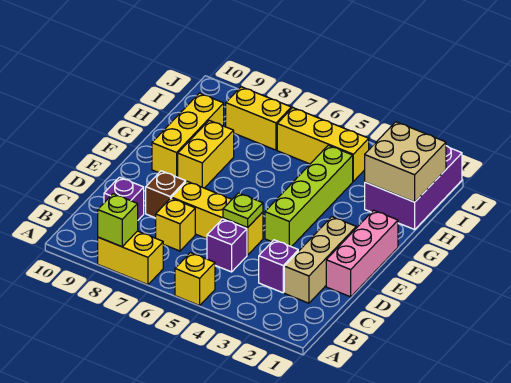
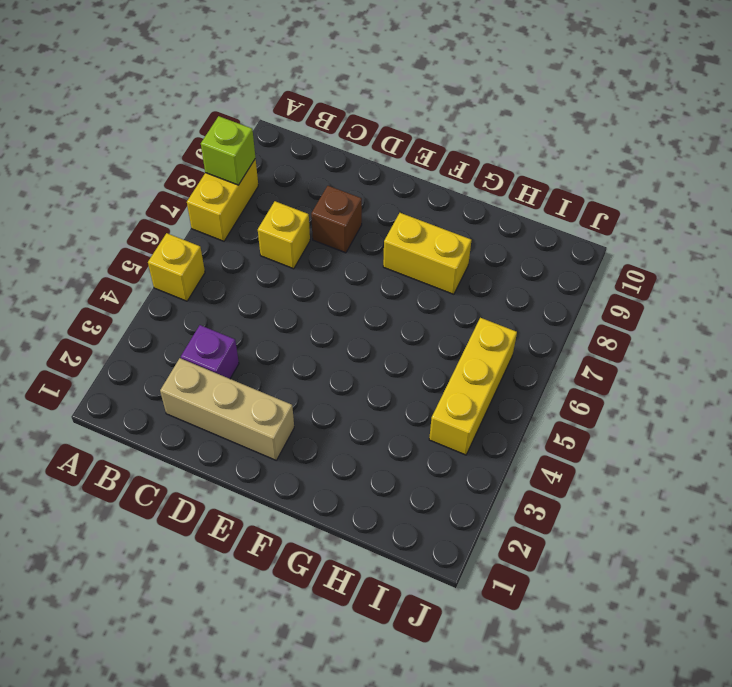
none -> purple brick C5 level 1
none -> purple brick C9 level 1
none -> pink brick D1:F1 level 1

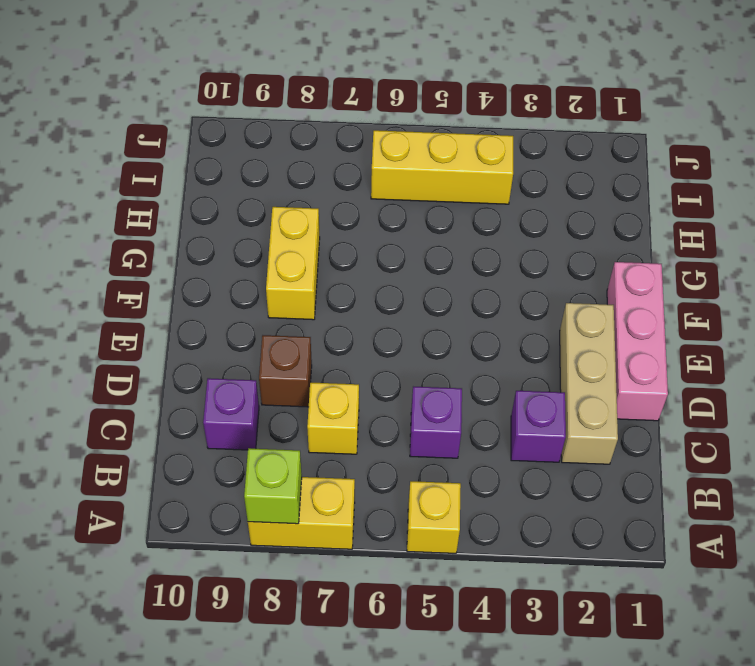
none -> yellow brick D5:D7 level 1
none -> lime brick E4:H4 level 1
none -> yellow brick F9:H9 level 1

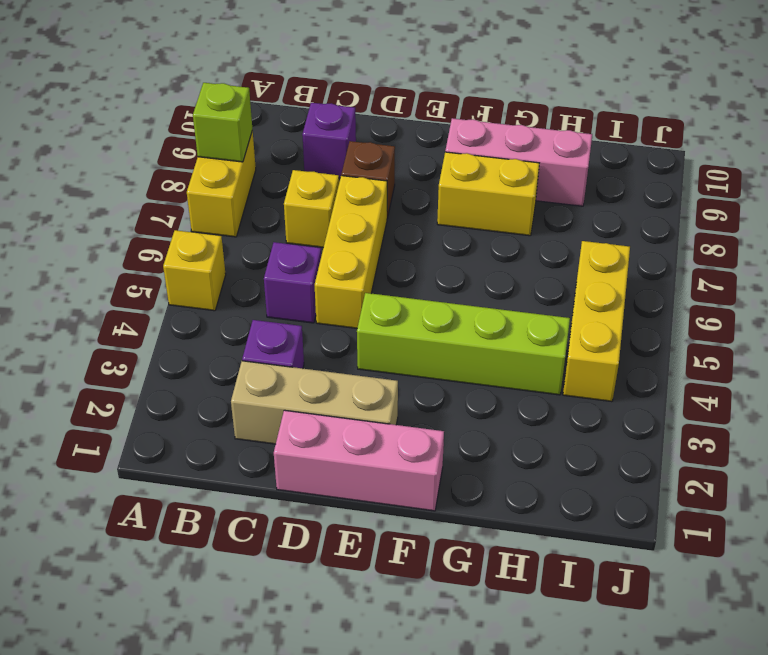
pink brick F9:H9 level 1 -> yellow brick F9:H9 level 1
none -> purple brick H1:J2 level 1
none -> yellow brick I7:I8 level 1
none -> lime plate D5 level 2

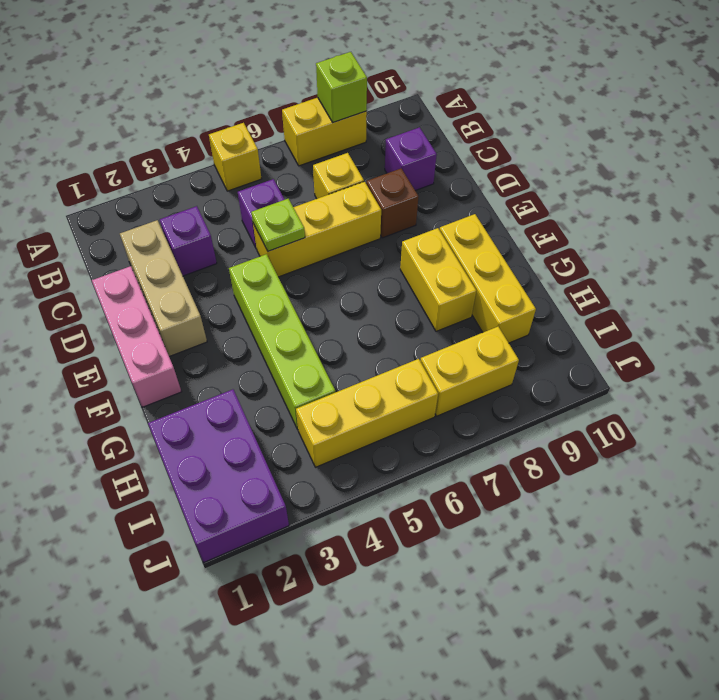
none -> tan brick H1:I2 level 2

